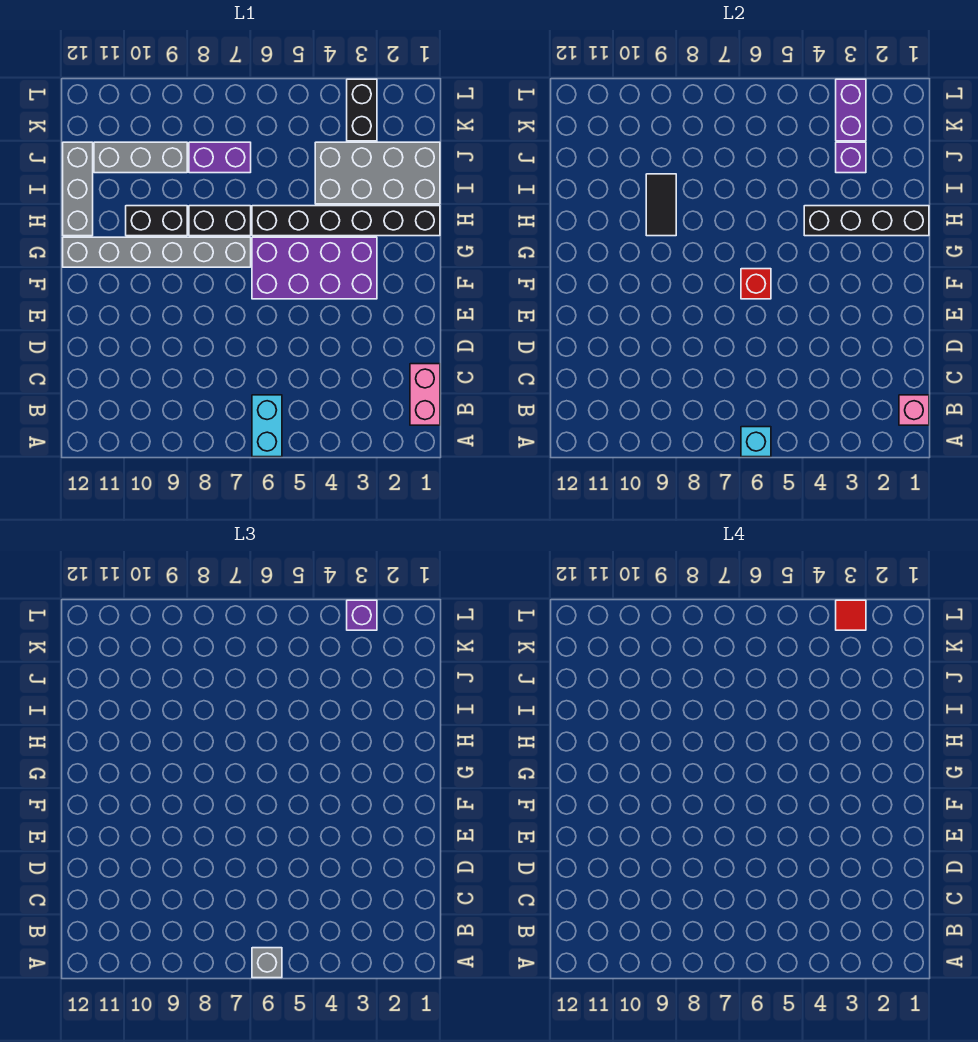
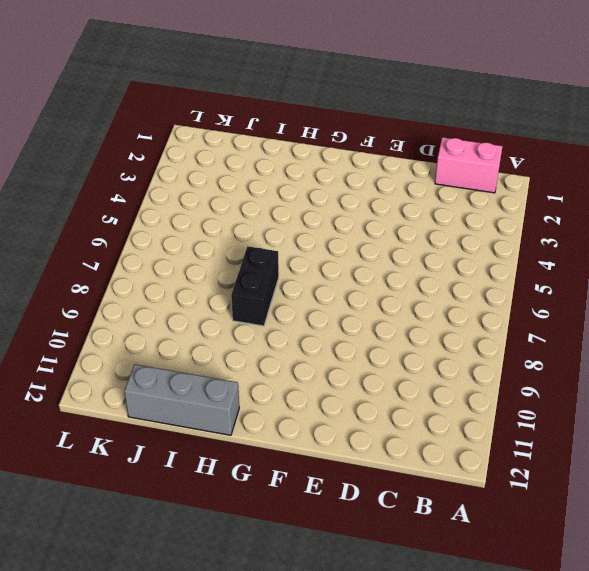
none -> cyan brick A6:B6 level 1
none -> purple brick F3:G6 level 1
none -> grey brick G7:G12 level 1

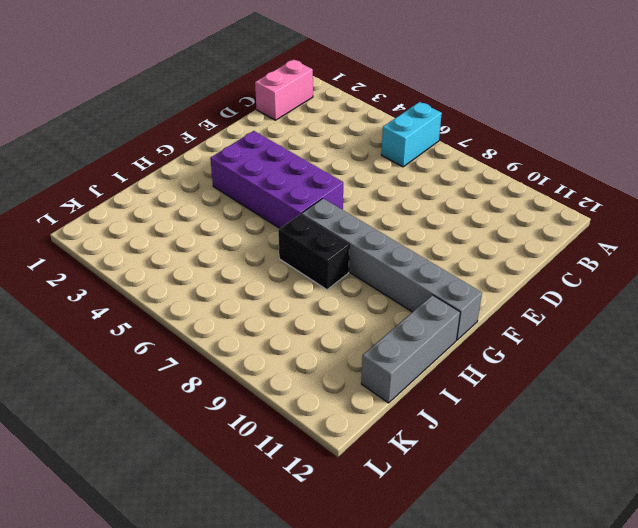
none -> black brick H1:H6 level 1
none -> black brick H9:H10 level 1
none -> grey brick I1:J4 level 1

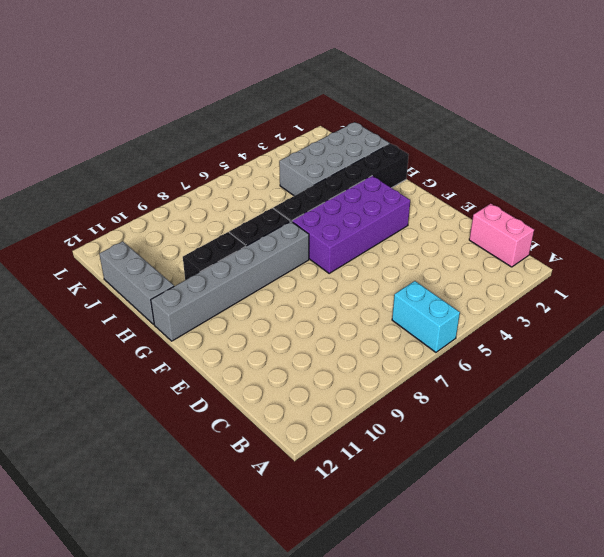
none -> purple brick J7:J8 level 1
none -> grey brick J9:J11 level 1
none -> black brick K3:L3 level 1

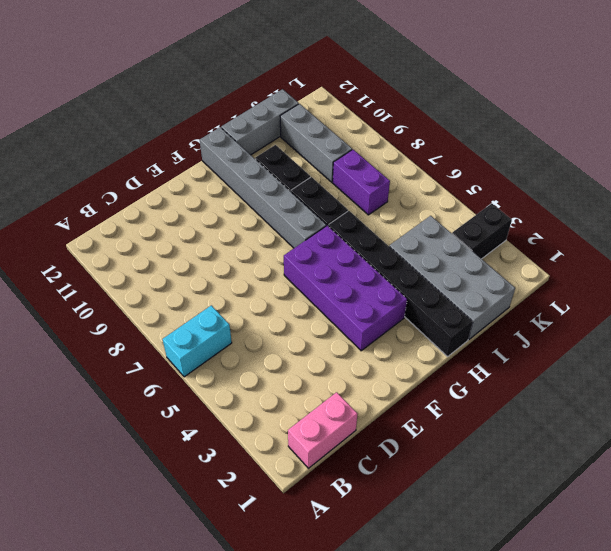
none -> cyan brick A6 level 2
none -> pink brick B1 level 2
none -> red brick F6 level 2

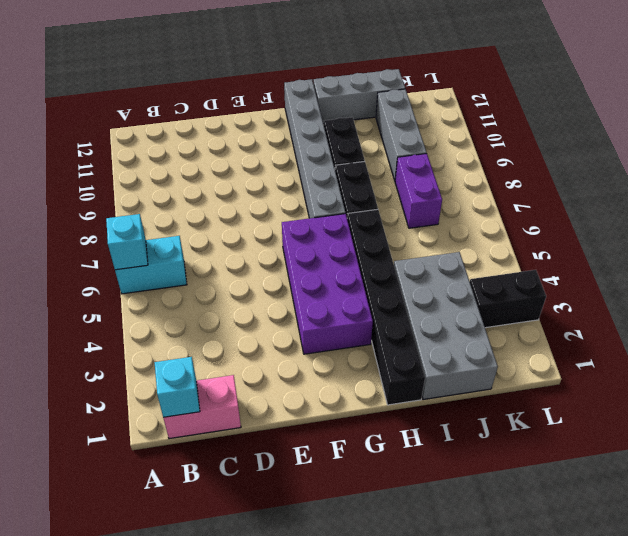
cyan brick B1 level 2 -> pink brick B1 level 2
none -> red brick F6 level 2
none -> black brick H1:H4 level 2
none -> black tile H9:I9 level 2

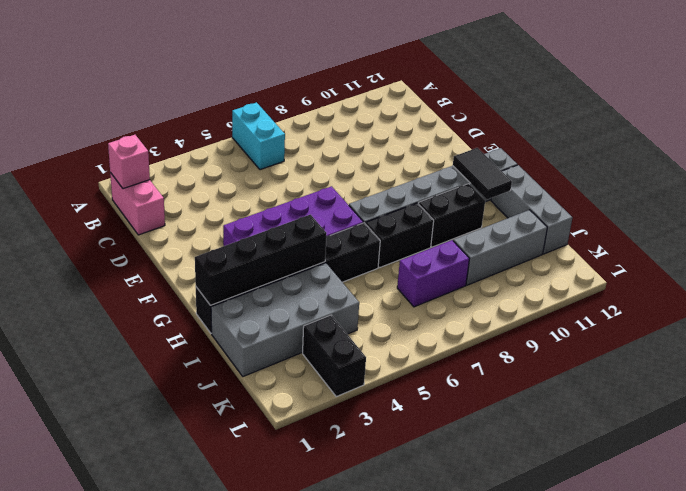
black tile G11:H11 level 2 -> black tile H9:I9 level 2
none -> cyan brick A6 level 2
none -> red brick F6 level 2
none -> purple brick J3 level 2

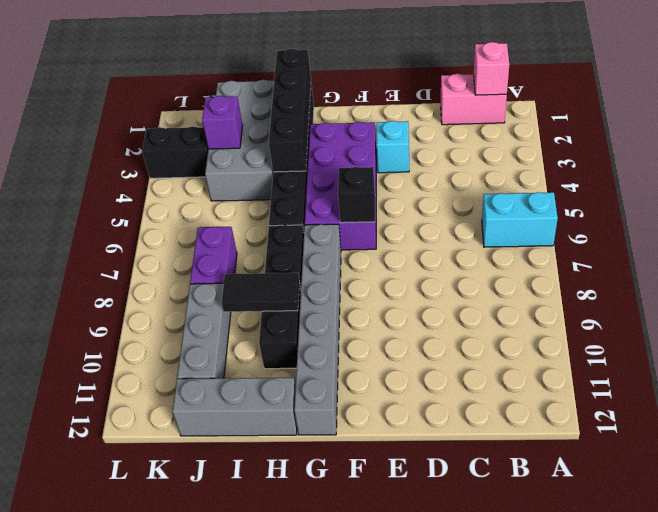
cyan brick E3 level 1 -> cyan brick A6 level 2
black brick F6 level 2 -> red brick F6 level 2
none -> purple brick K3:L3 level 2
none -> grey brick A6 level 3
none -> purple brick L3 level 3

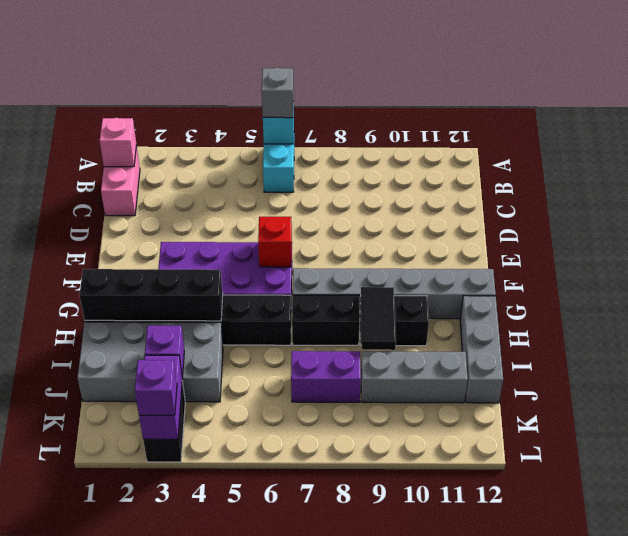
none -> red tile L3 level 4

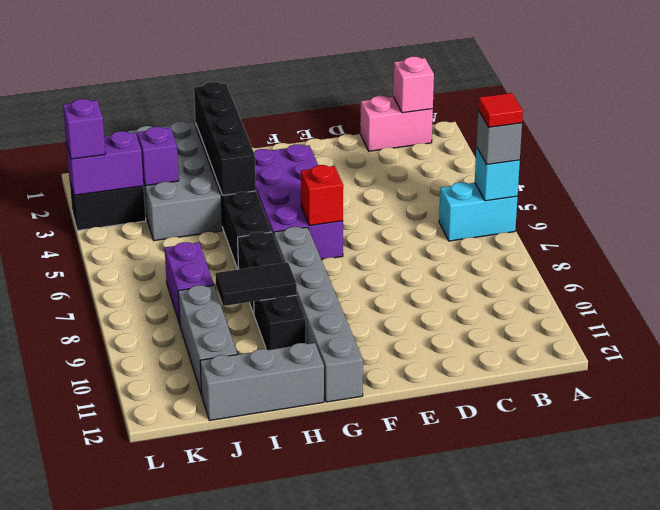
red tile A6 level 4 -> red tile L3 level 4

